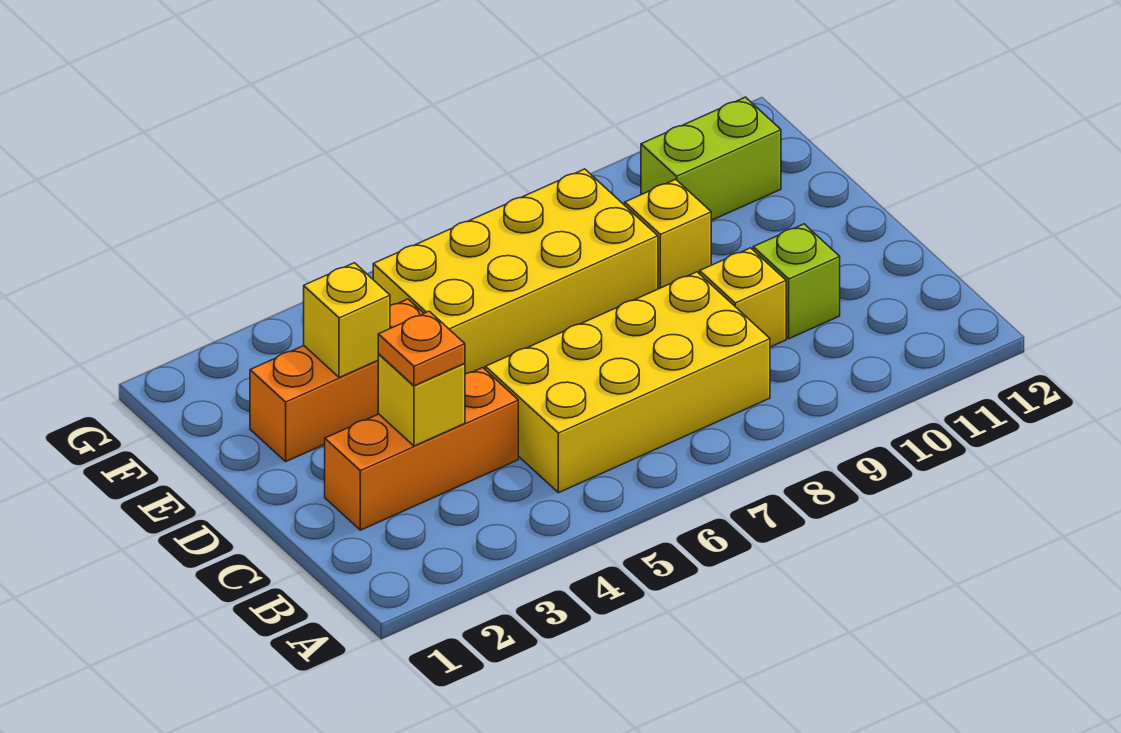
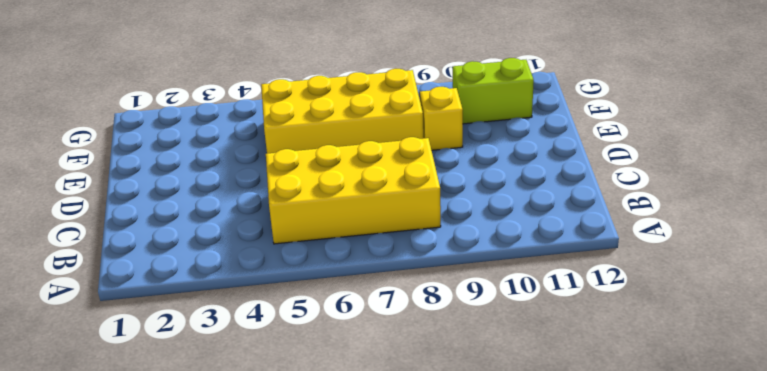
none -> orange brick C2:C4 level 1
none -> yellow brick C9 level 1

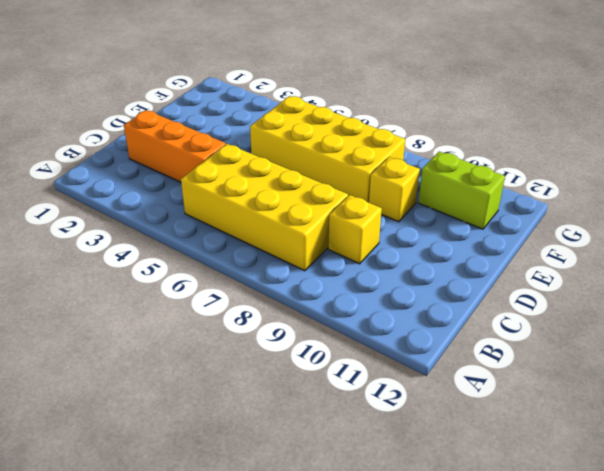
none -> lime brick C10 level 1
none -> orange brick E2:E4 level 1

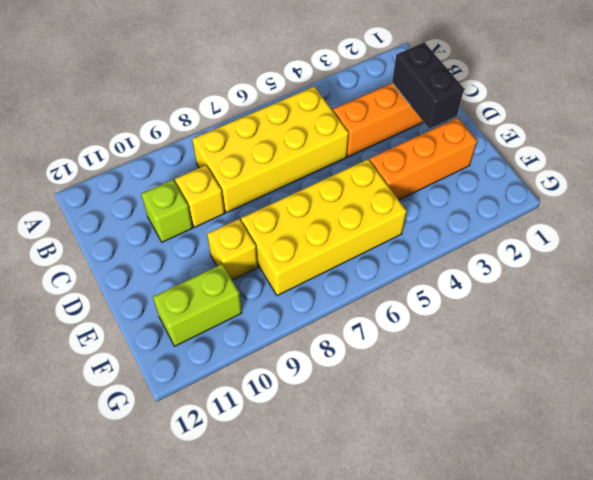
black brick C2:D2 level 2 -> none
none -> yellow brick C3 level 2
none -> yellow brick E3 level 2

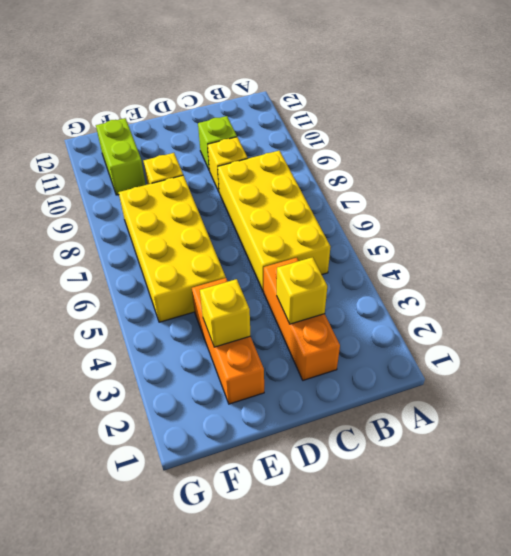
none -> orange plate C3 level 3

